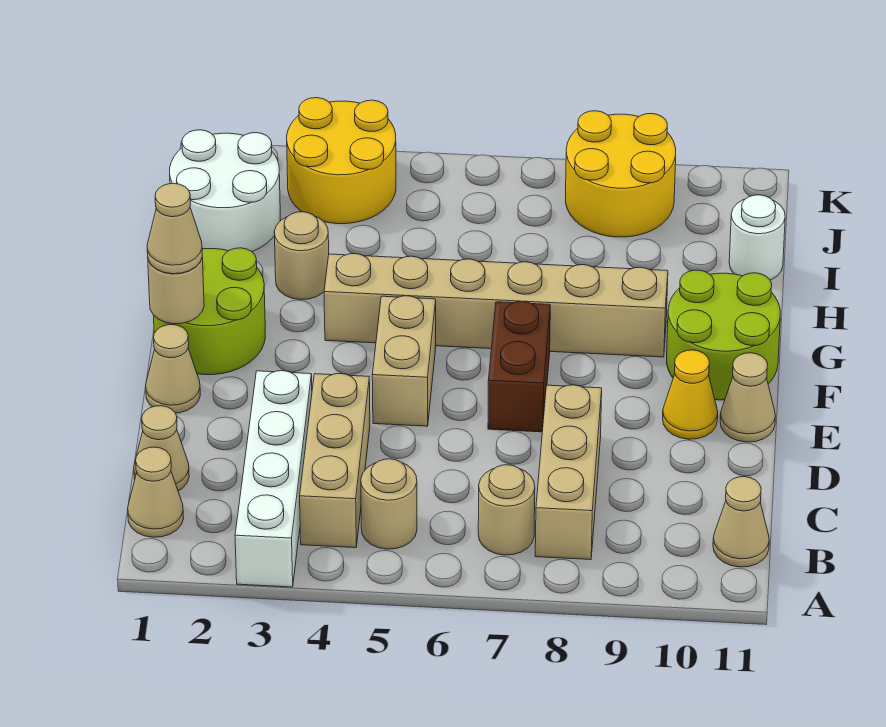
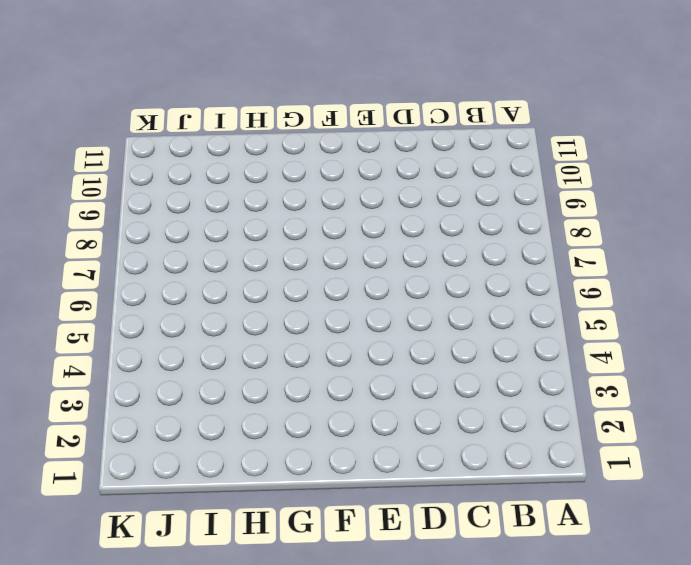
none -> white brick A3:D3 level 1
none -> tan cone B1 level 1
none -> tan brick B4:D4 level 1

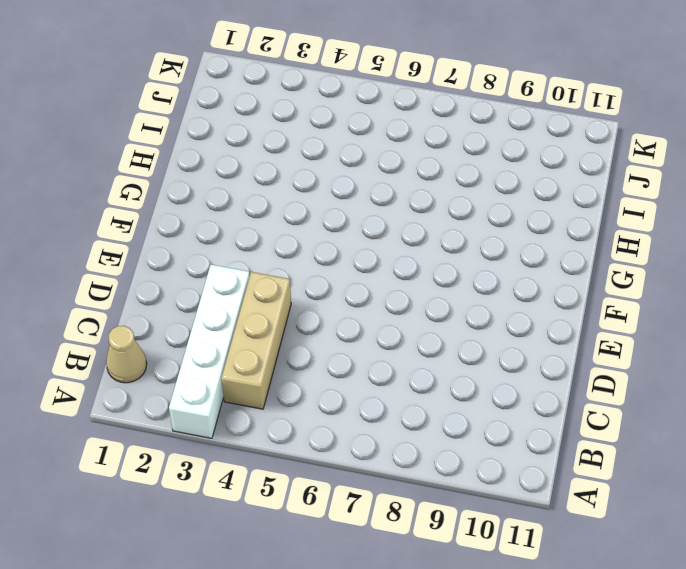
none -> tan round brick B5 level 1
none -> tan round brick B7 level 1
none -> tan brick B8:D8 level 1

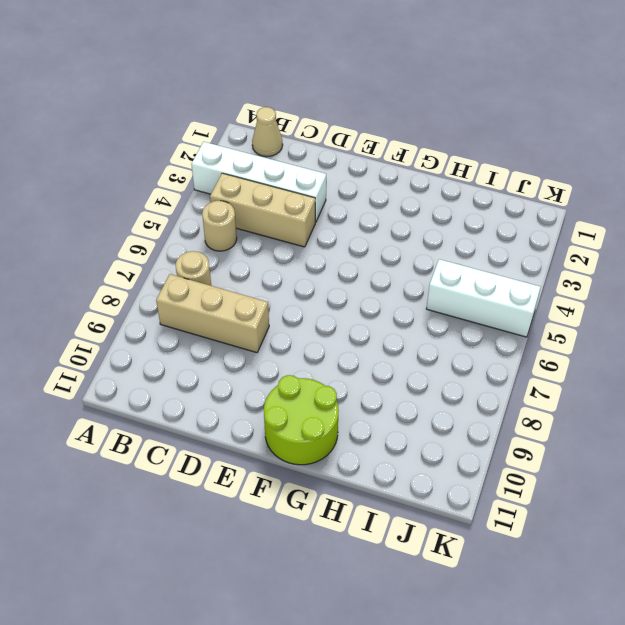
white brick I5:K5 level 1 -> none
none -> tan cone B11 level 1
none -> tan cone C1 level 1
none -> tan cone E1 level 1

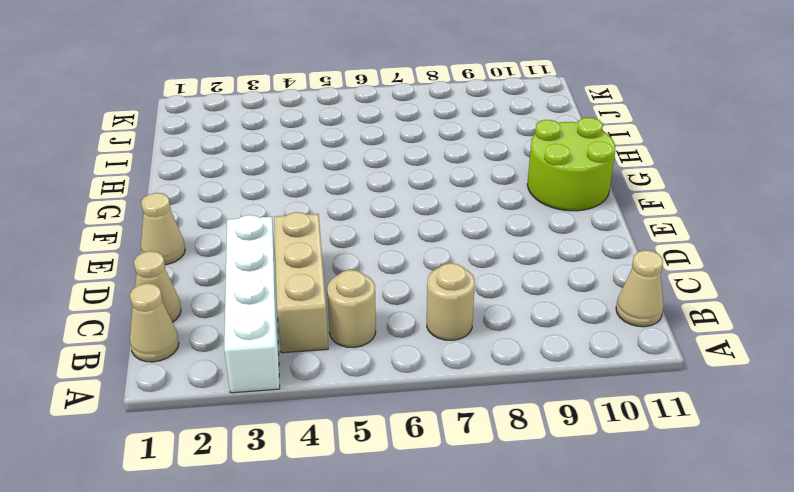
none -> tan brick B8:D8 level 1
none -> tan brick E5:F5 level 1
none -> brown brick E7:F7 level 1

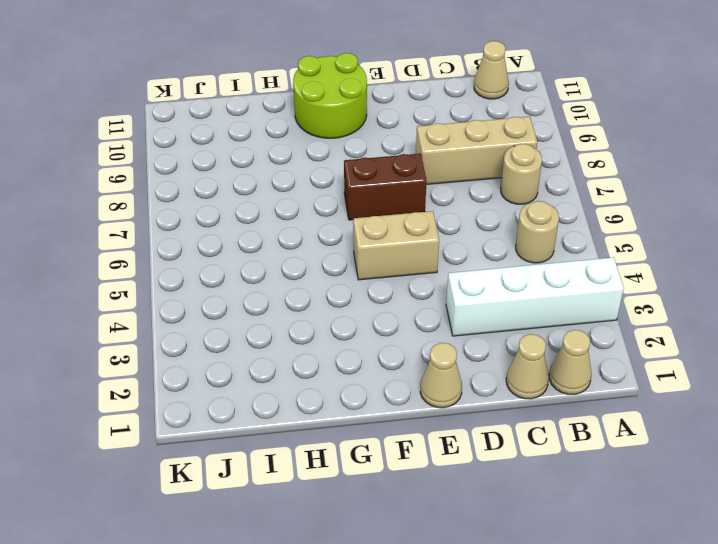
none -> tan brick B4:D4 level 1
none -> yellow cone E10 level 1
none -> tan cone E11 level 1

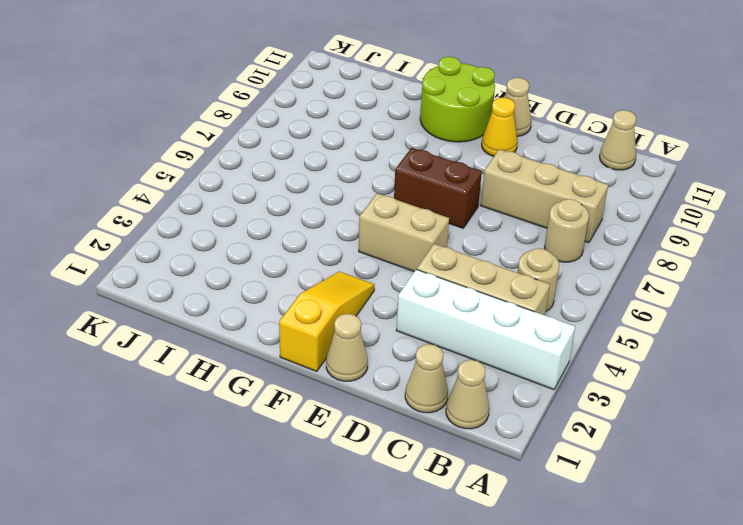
yellow slope F1:F3 level 1 top 1 -> lime round brick F1:G2 level 1
none -> tan brick G4:G9 level 1
none -> tan round brick H3 level 1
none -> white round brick I1:J2 level 1

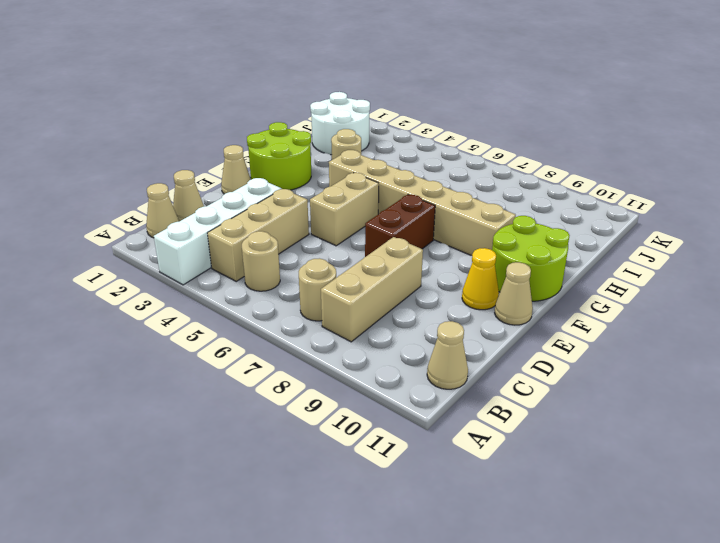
none -> white round brick I11 level 1
none -> yellow round brick J3:K4 level 1
none -> yellow round brick J8:K9 level 1

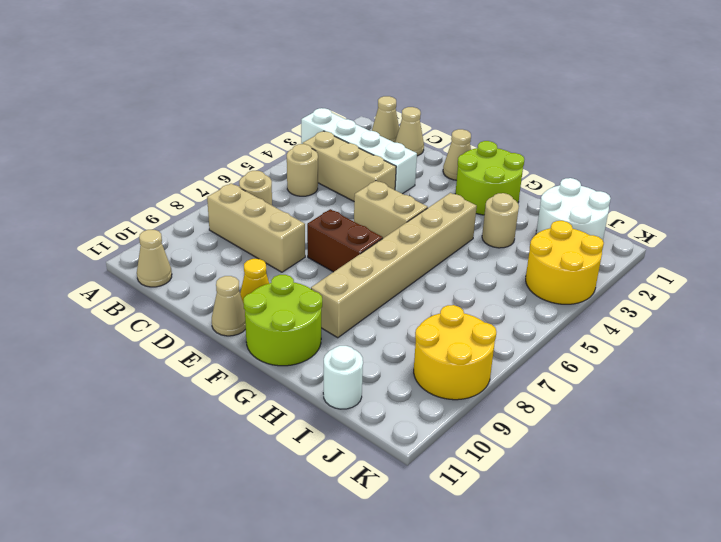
none -> tan round brick F1 level 2
none -> tan cone F1 level 3

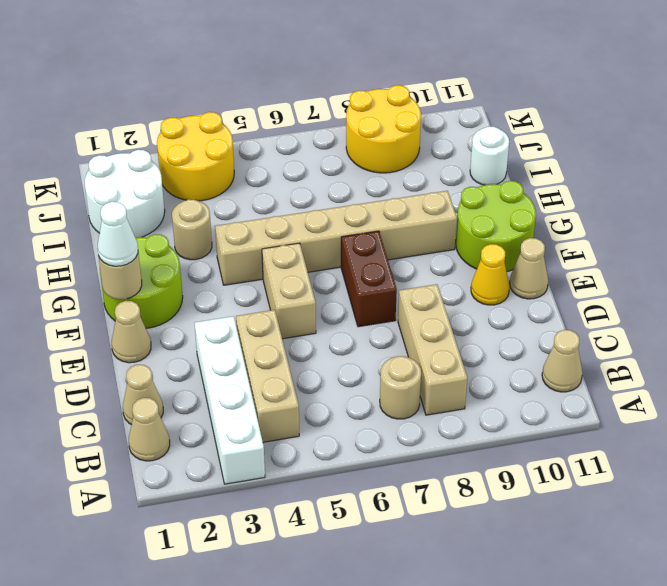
white cone F1 level 3 -> tan cone F1 level 3
none -> tan round brick B5 level 1

